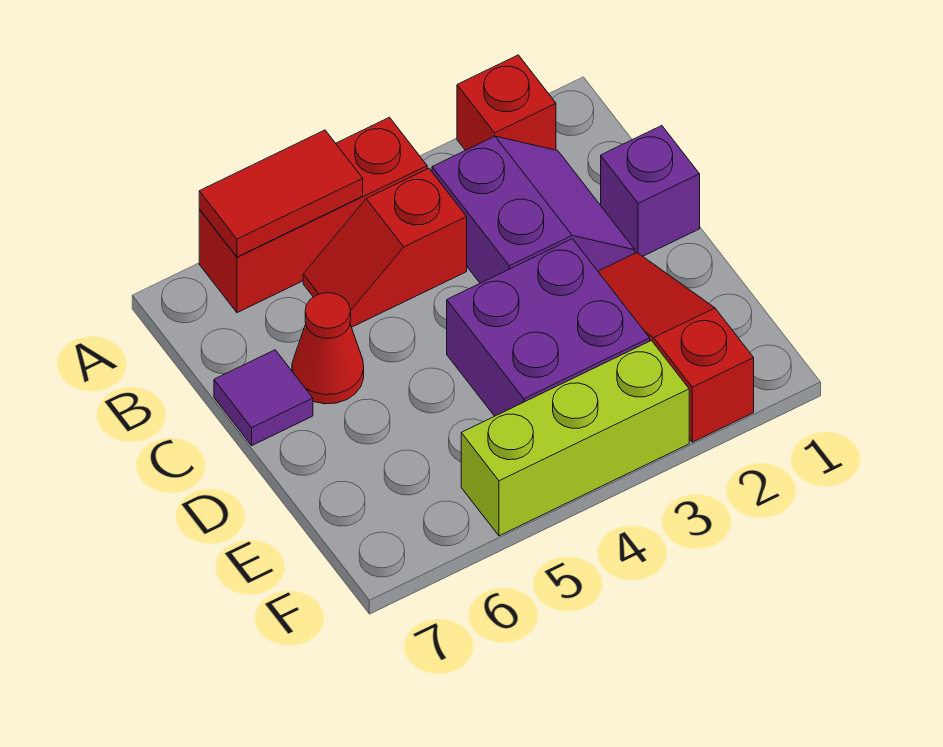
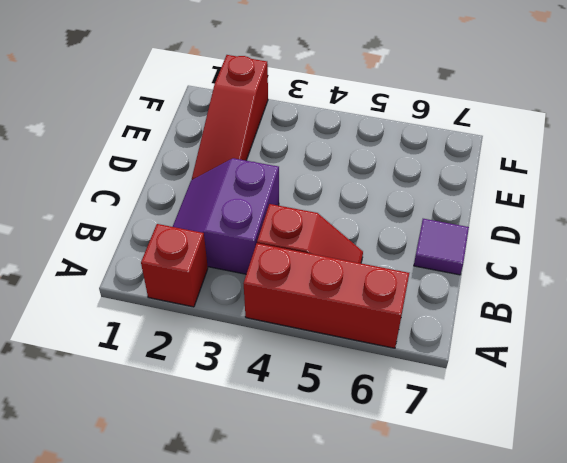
none -> purple brick C1 level 1
none -> red cone C6 level 1

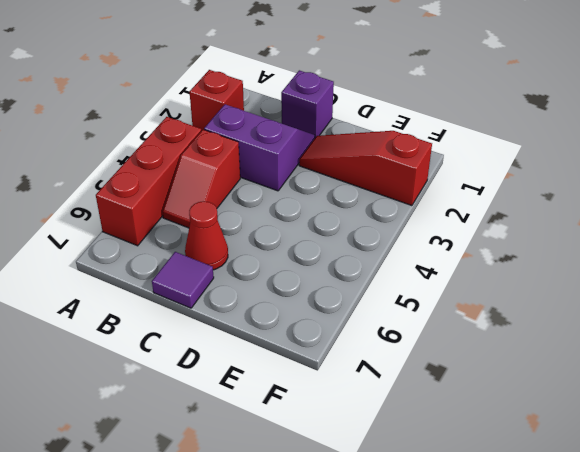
none -> purple brick D3:E4 level 1
none -> lime brick F3:F5 level 1

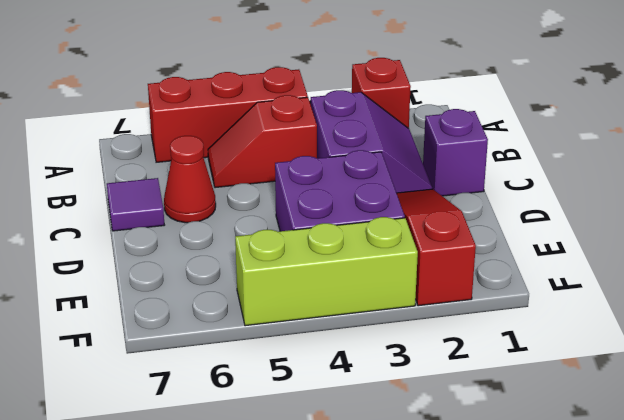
none -> red tile A5:A6 level 2

